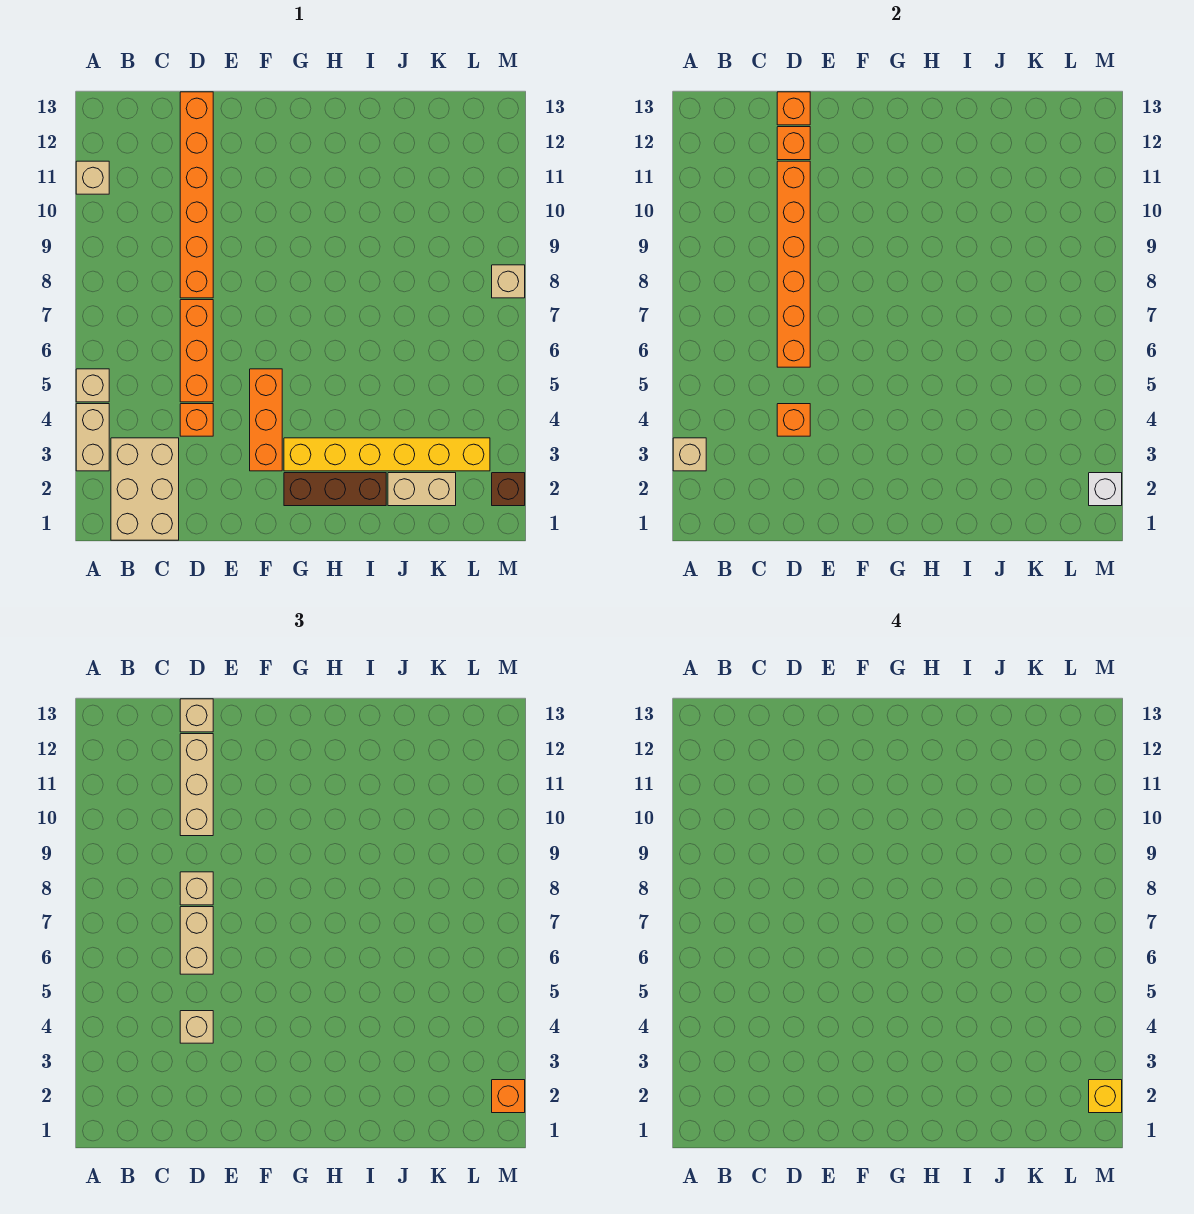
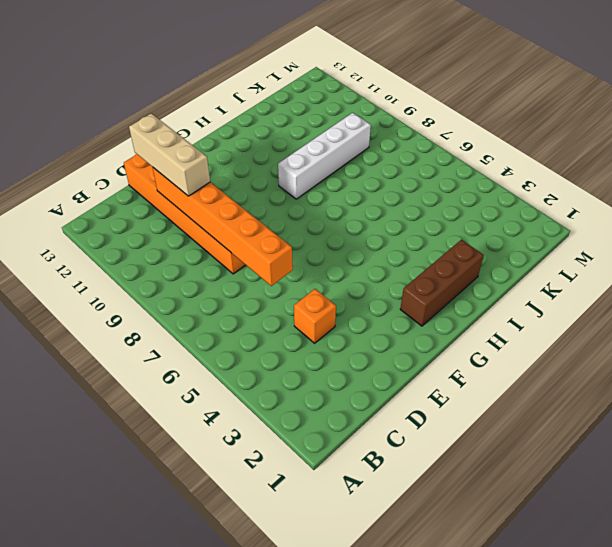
white brick H9:K9 level 1 -> none
none -> tan brick A3:A4 level 1
none -> tan brick A5 level 1
none -> tan brick A11 level 1

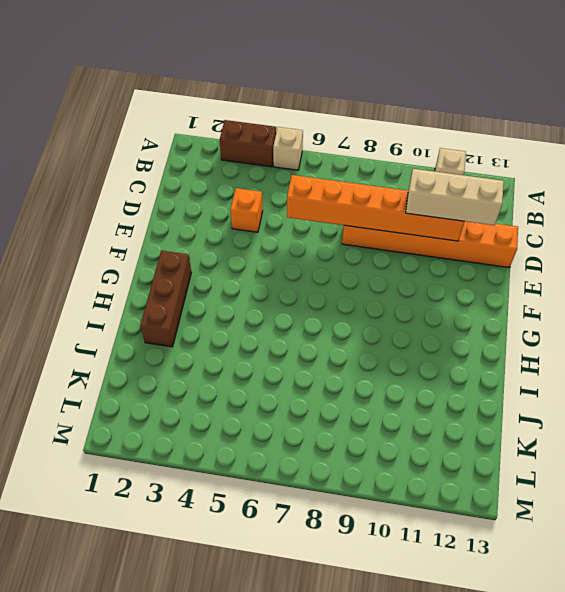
brown brick A3:A4 level 1 -> tan brick A3:A4 level 1
none -> tan brick B1:C3 level 1
none -> orange brick D5:D7 level 1
none -> orange brick F3:F5 level 1

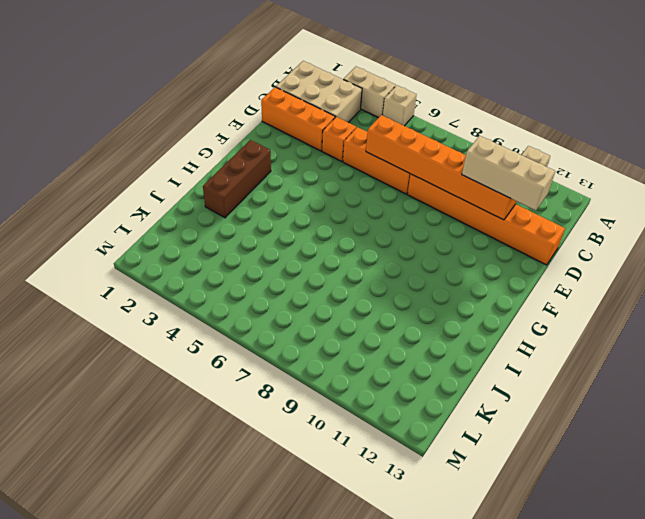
orange brick D1:D3 level 1 -> orange brick F3:F5 level 1
none -> yellow brick G3:L3 level 1
none -> tan brick J2:K2 level 1
none -> brown brick M2 level 1

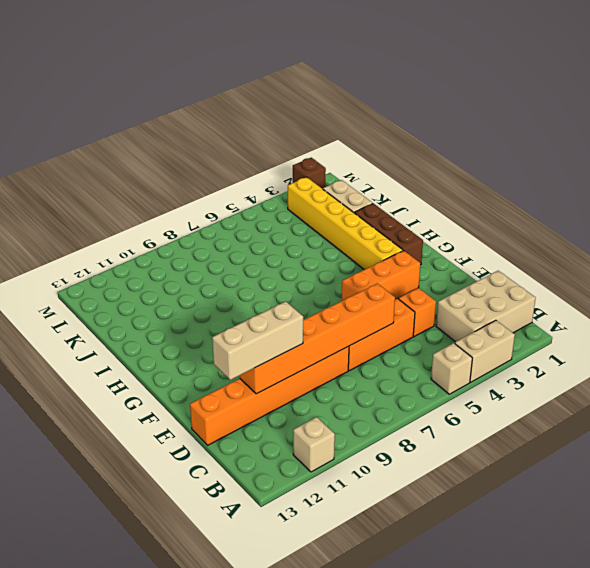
none -> tan brick M8 level 1
none -> tan brick A3 level 2
none -> orange brick D4 level 2

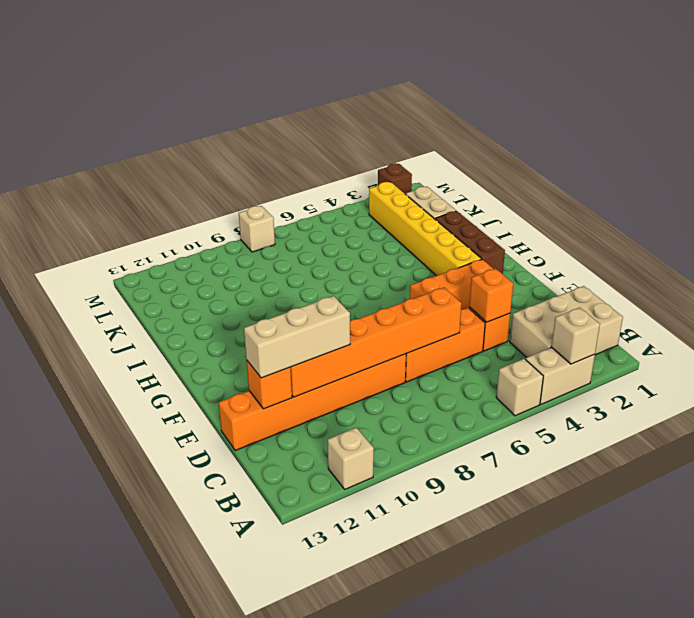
none -> orange brick D13 level 2
none -> white brick M2 level 2
none -> tan brick D4 level 3

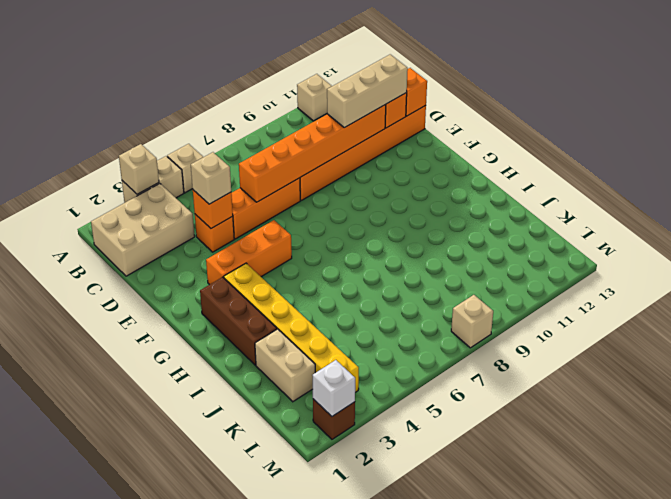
none -> tan brick D6:D7 level 3
none -> tan brick D8 level 3
none -> tan brick D13 level 3

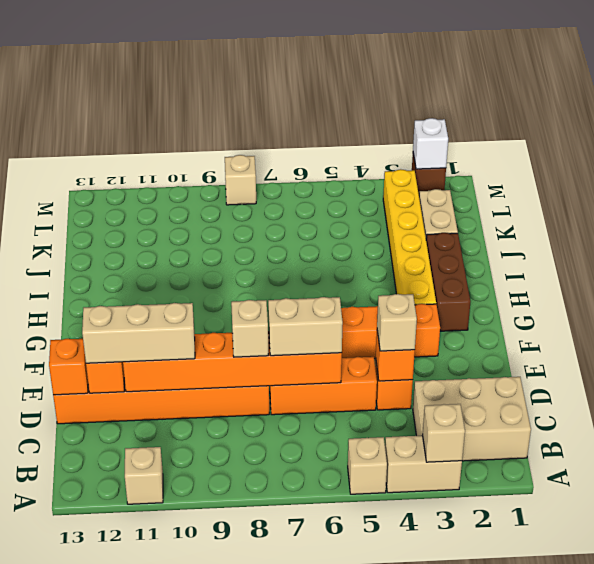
none -> tan brick D13 level 3
none -> orange brick M2 level 3
none -> yellow brick M2 level 4

